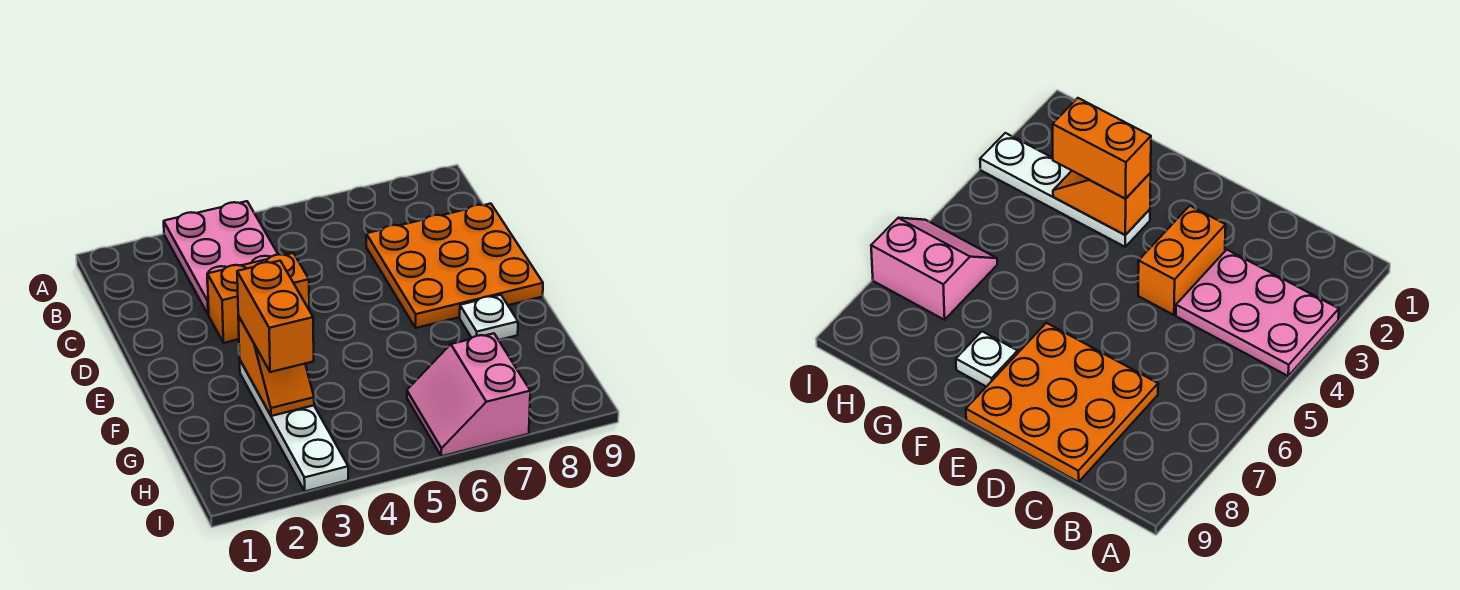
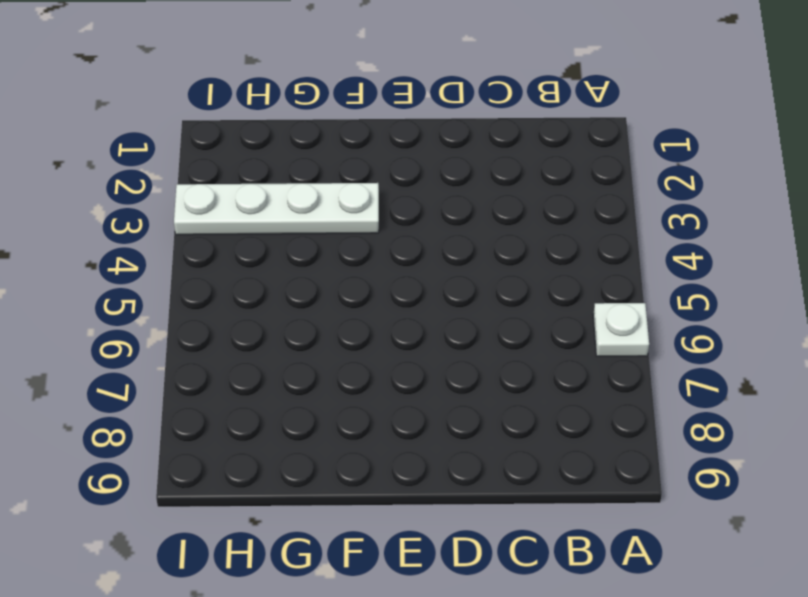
white plate A6 level 1 -> white plate F8 level 1
none -> pink plate A3:C4 level 1
none -> orange plate C7:E9 level 1

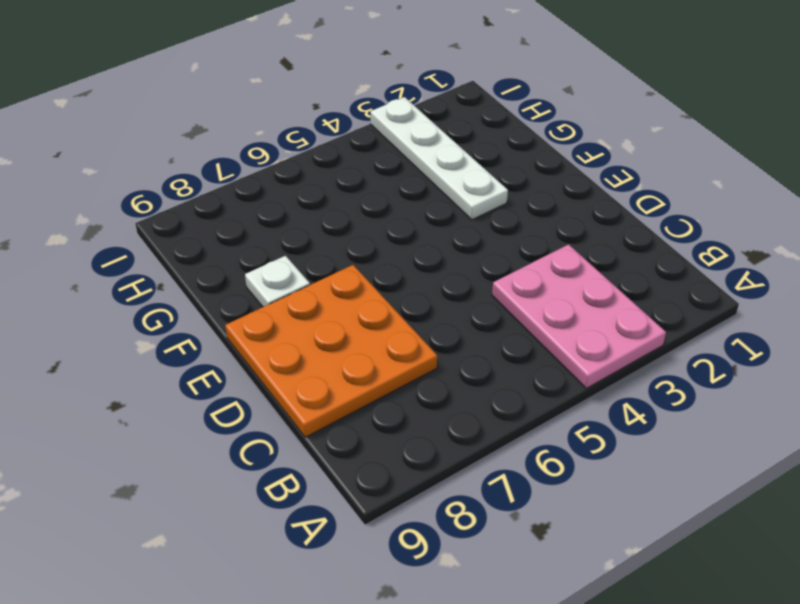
none -> orange brick D3:D4 level 1
none -> pink slope H6:I7 level 1 top 7

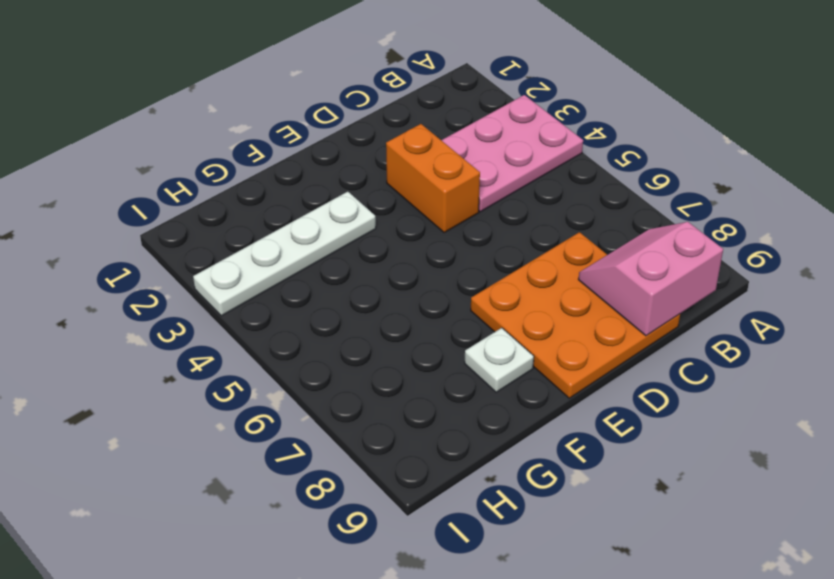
pink slope B8:C9 level 2 top 9 -> pink slope H6:I7 level 1 top 7
none -> orange slope F3:G3 level 2 top F
none -> orange brick F3:G3 level 3

